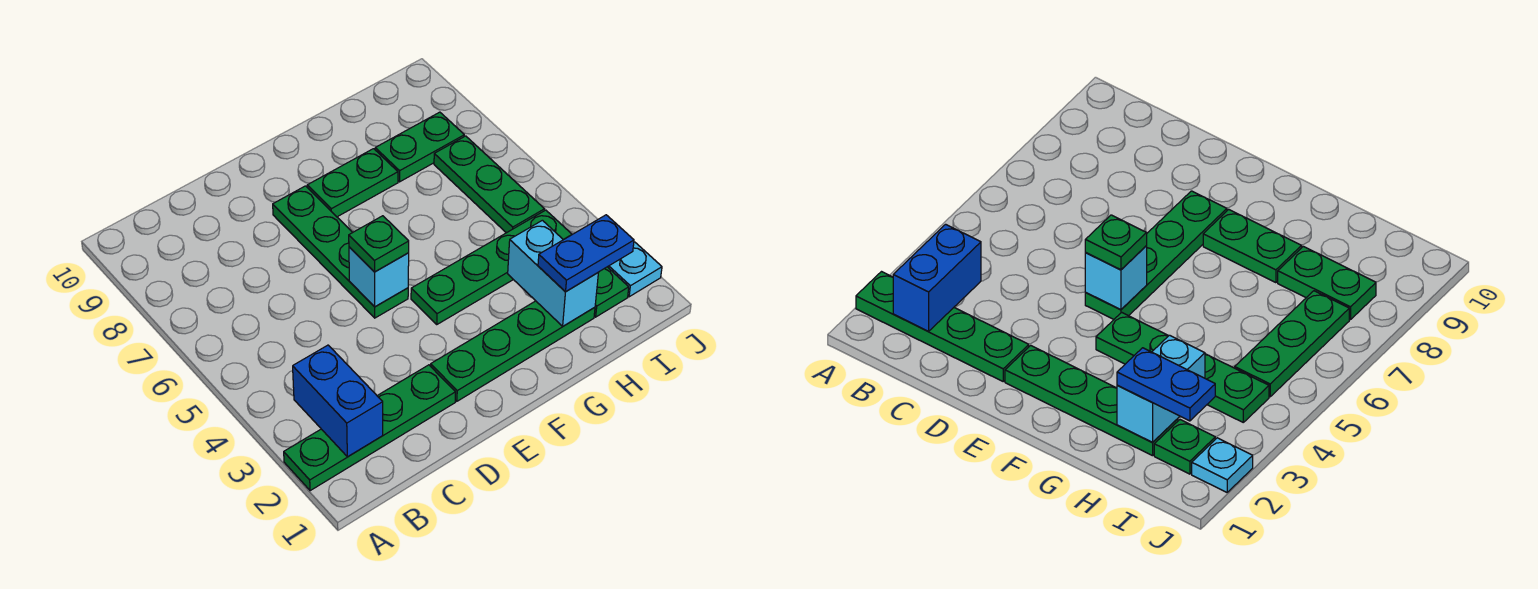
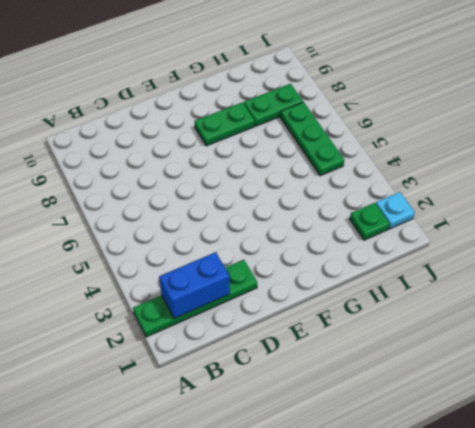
blue brick B2:C2 level 2 -> blue brick B2:B3 level 2
none -> green plate E2:H2 level 1
none -> green plate E5:E8 level 1
none -> green plate F4:I4 level 1

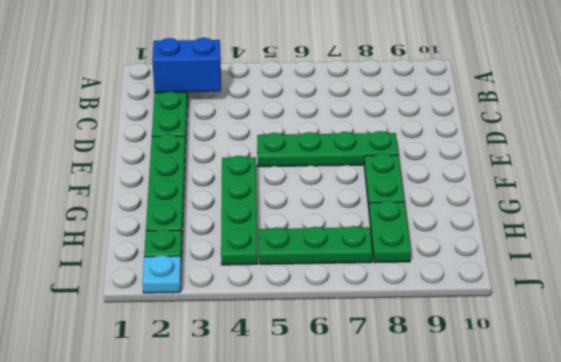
none -> cyan brick E5 level 2
none -> cyan brick H2:H3 level 2
none -> green plate E5 level 3

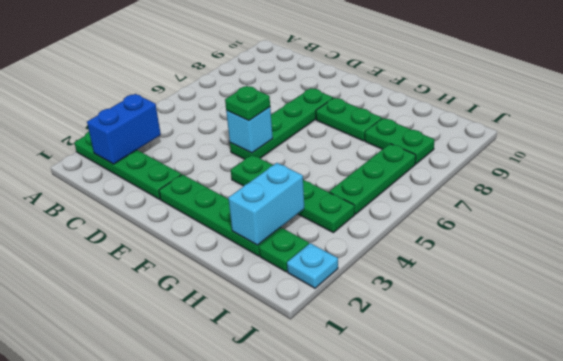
none -> blue plate H2:I2 level 3

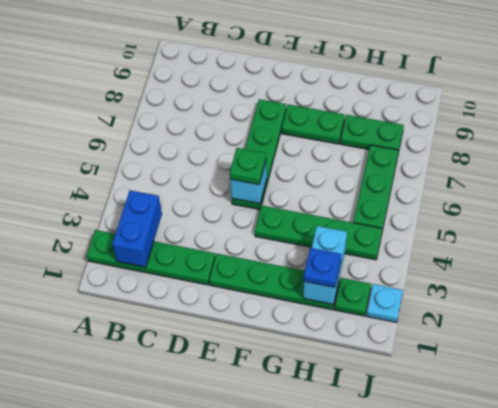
blue plate H2 level 3 -> blue plate H2:I2 level 3

